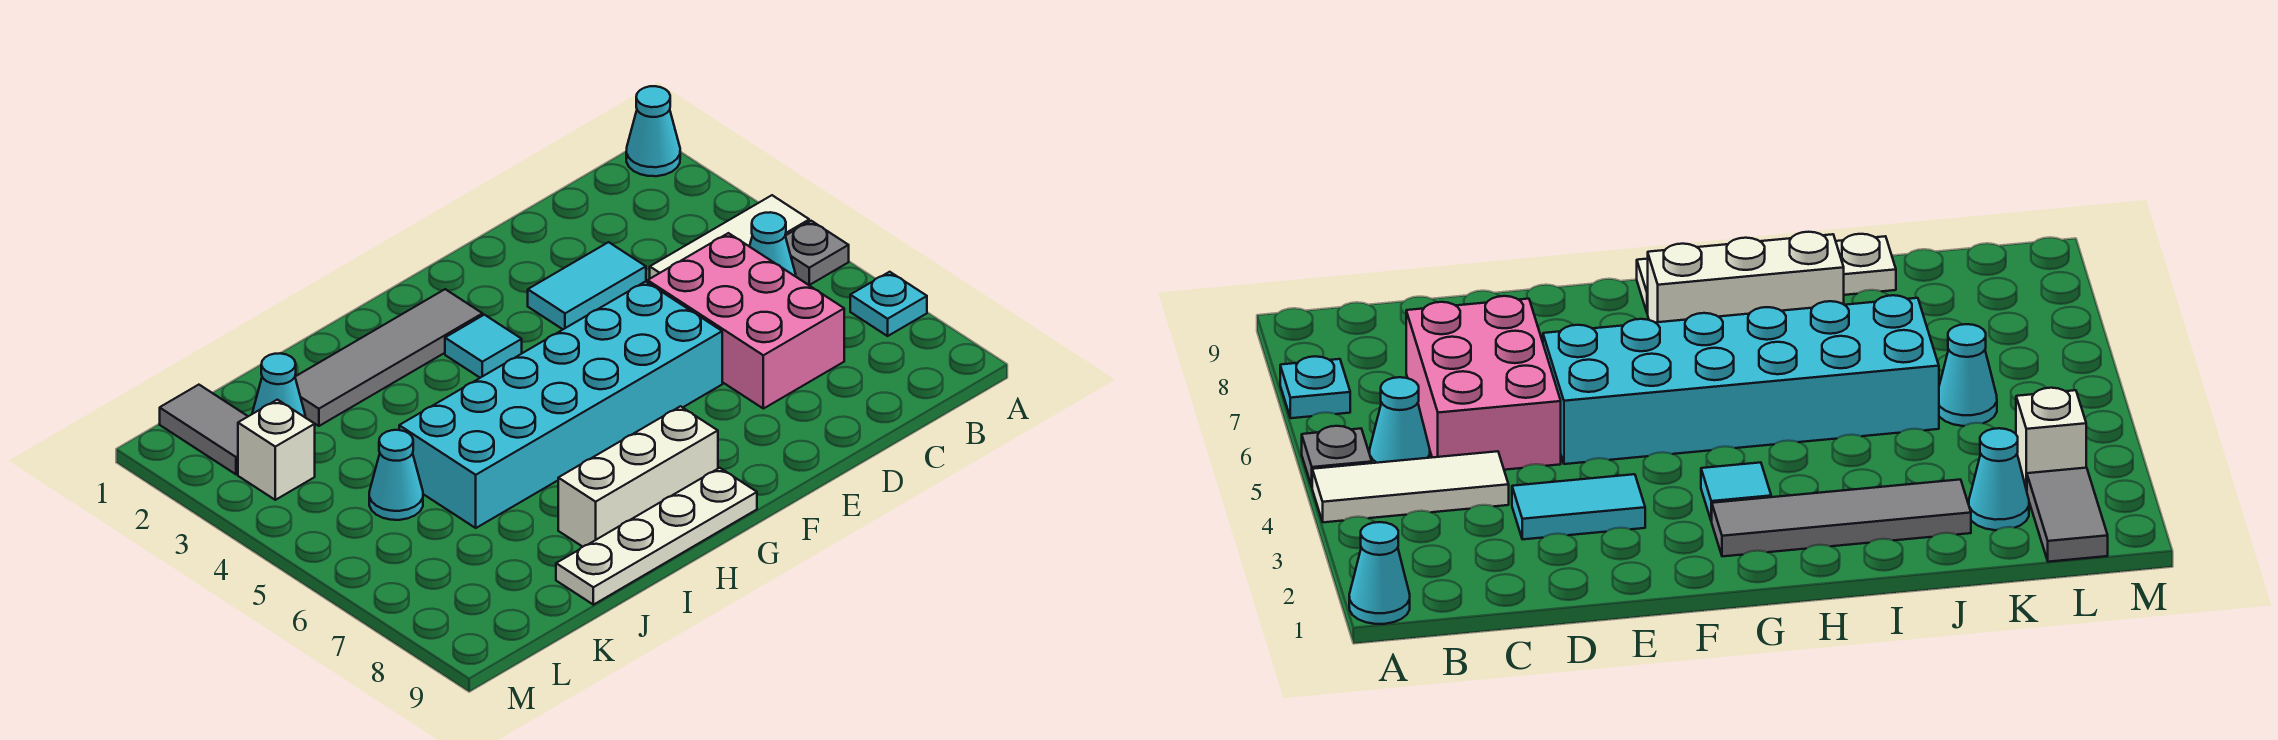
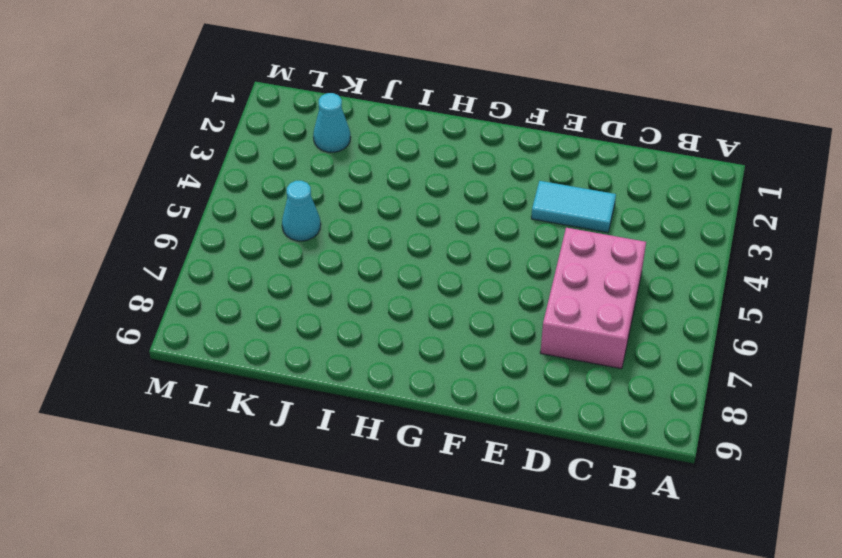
none -> cyan cone A1 level 1
none -> white tile A4:C4 level 1
none -> grey plate A5 level 1

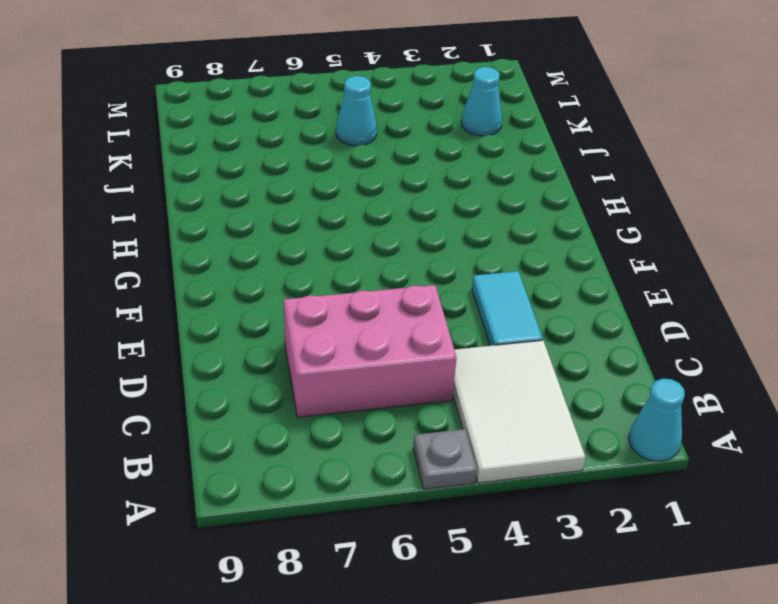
white tile A3:C4 level 1 -> white tile A4:C4 level 1
none -> cyan plate A7 level 1
none -> cyan cone B5 level 1
none -> cyan brick E5:J6 level 1

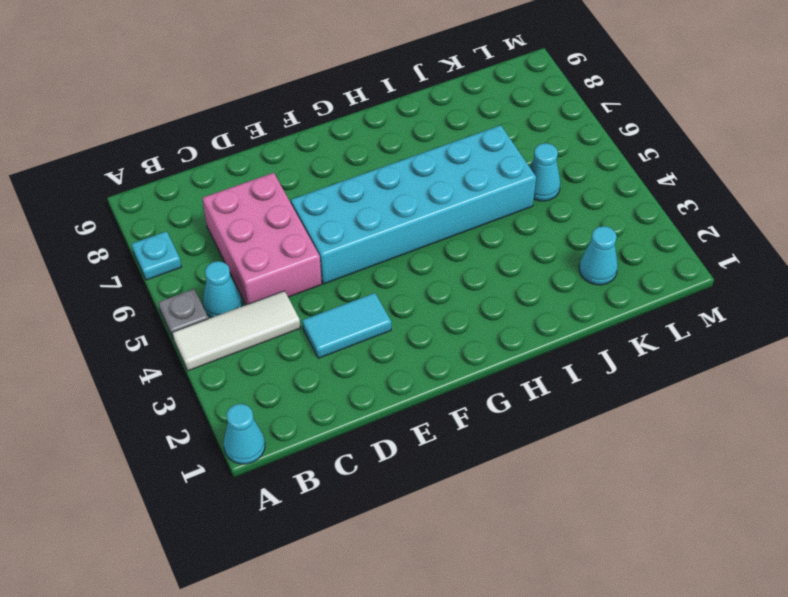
none -> grey tile G2:J2 level 1
none -> cyan tile G3 level 1
none -> white brick G8:I8 level 1

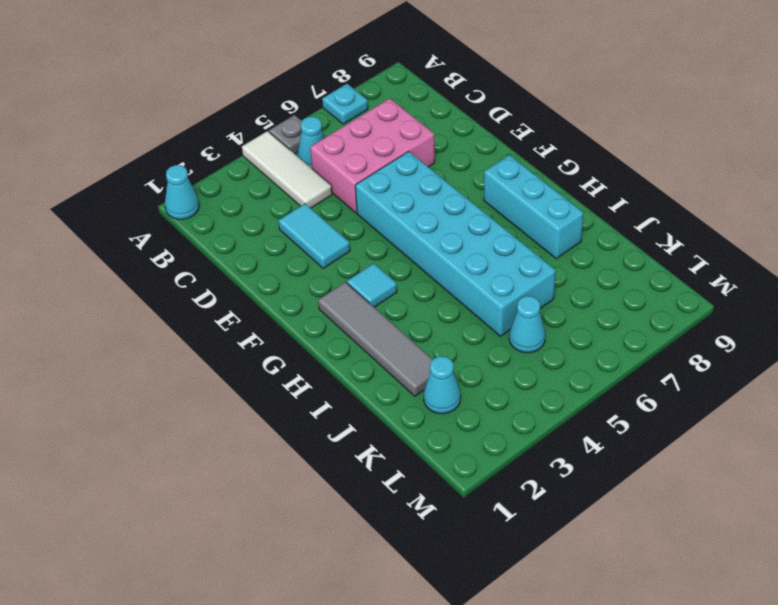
cyan brick G8:I8 level 1 -> white brick G8:I8 level 1
none -> white plate G9:J9 level 1
none -> grey tile L1:L2 level 1
none -> white brick L3 level 1

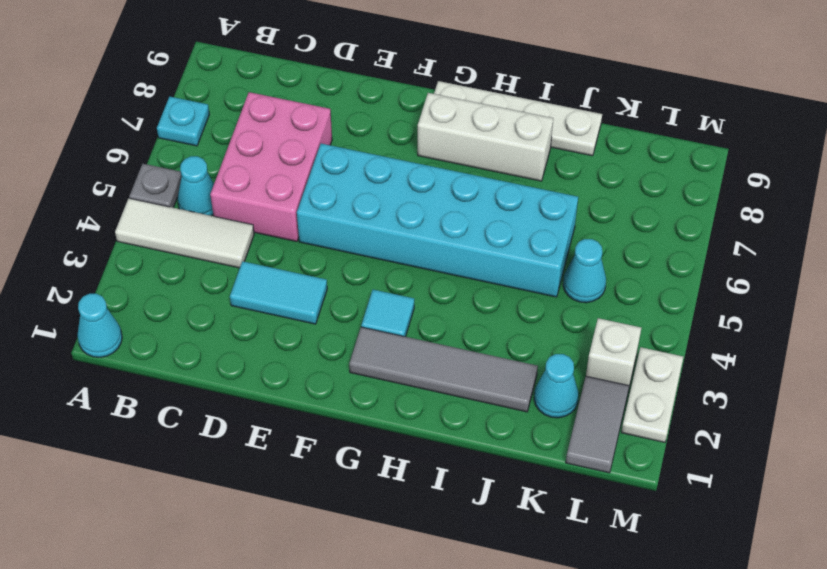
white plate M2:M3 level 1 -> none

